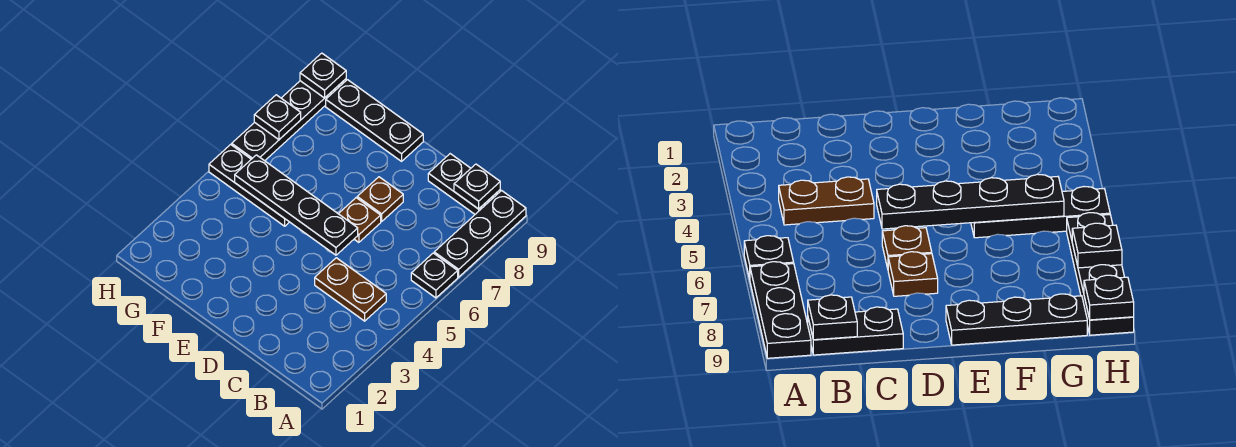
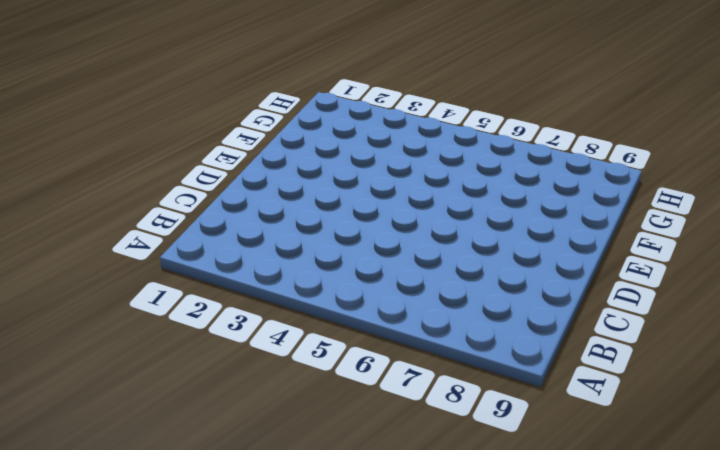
none -> black plate A6 level 1
none -> black plate A7:A9 level 1
none -> brown plate B4:C4 level 1

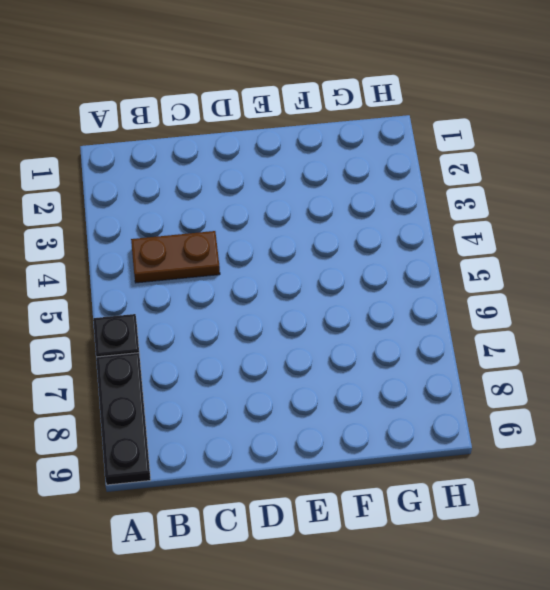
none -> black plate B9:C9 level 1
none -> brown plate D6 level 1
none -> brown plate D7 level 1

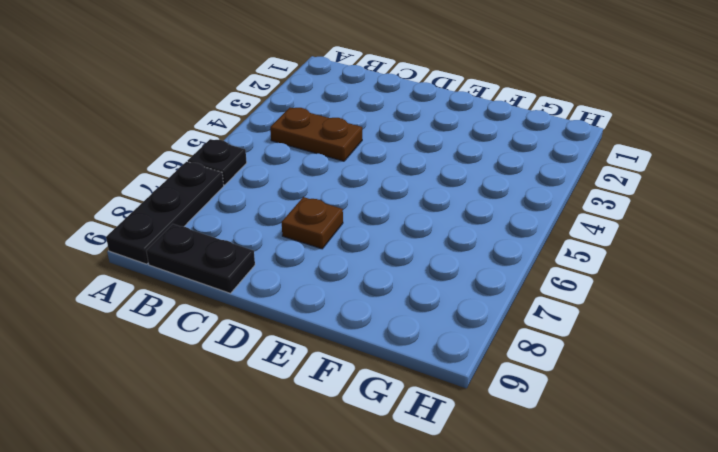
none -> brown plate D6 level 1
none -> black plate E9:G9 level 1
none -> black plate F5:H5 level 1

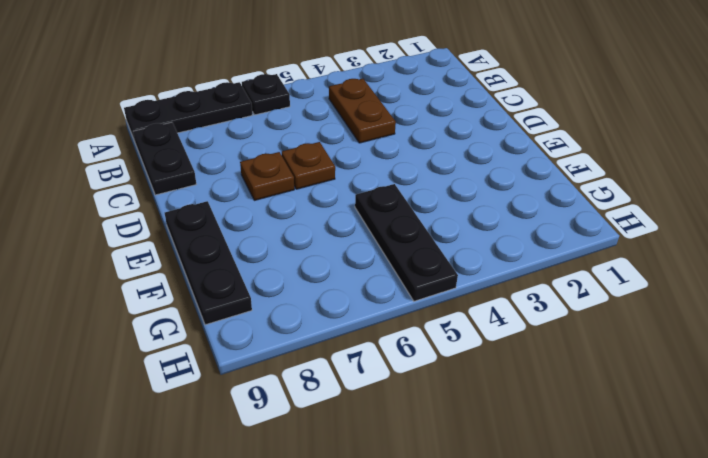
none -> black plate H6:H9 level 1
none -> black plate B9 level 2
none -> black plate D5:G5 level 2

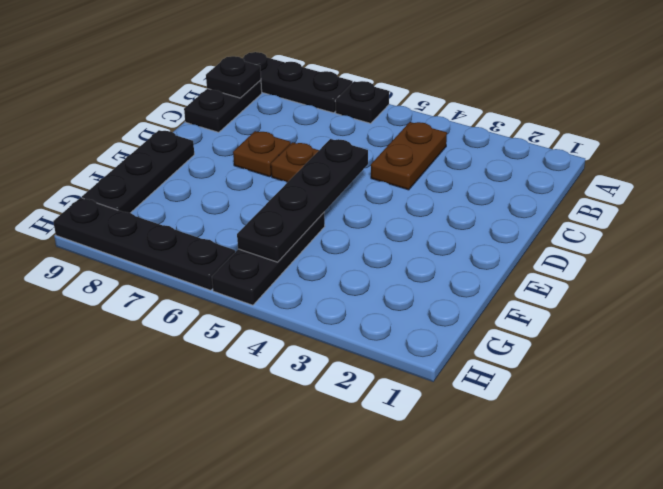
none -> black plate H7 level 2
none -> black plate H9 level 2

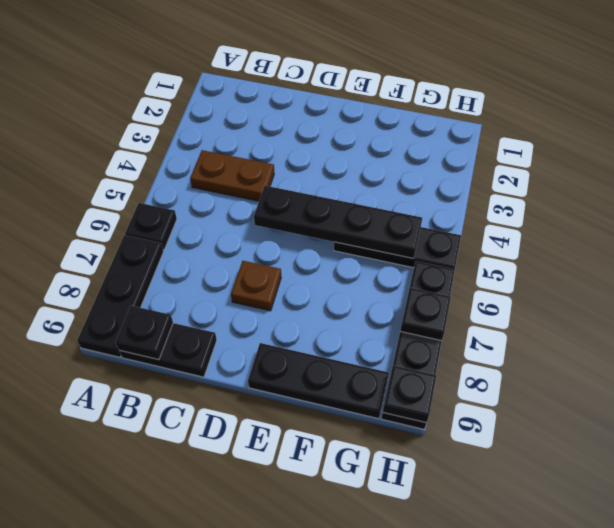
none -> brown plate D6 level 1

